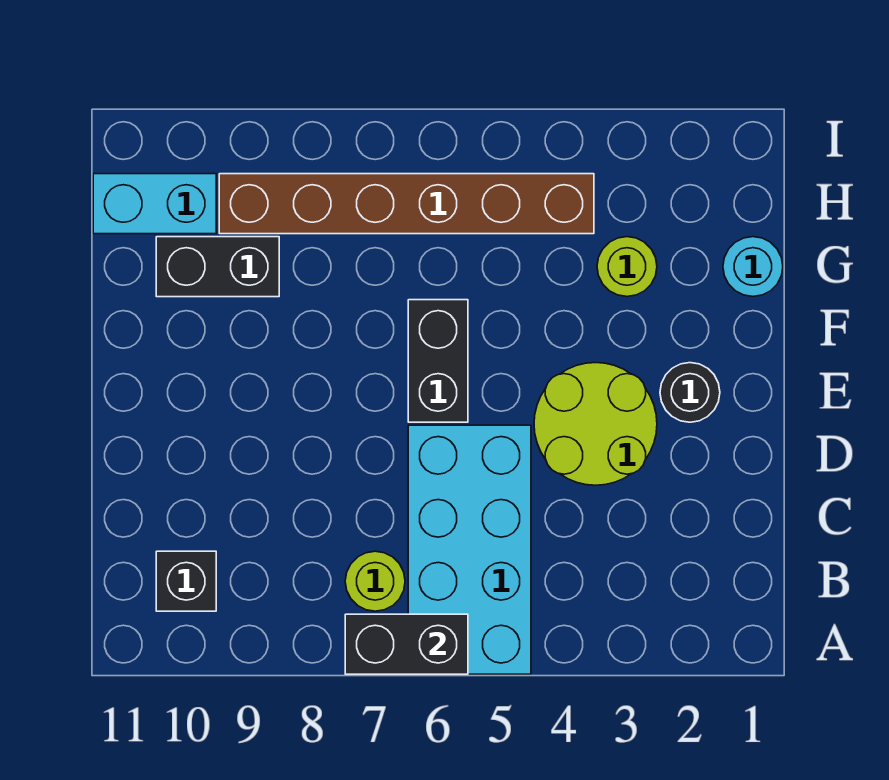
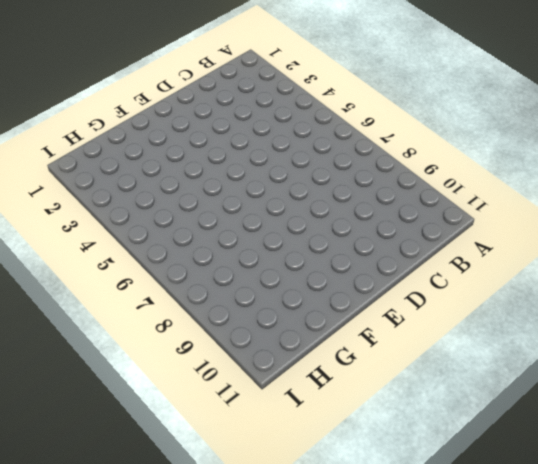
none -> cyan brick A5:D6 level 1
none -> lime round brick B7 level 1
none -> black brick B10 level 1

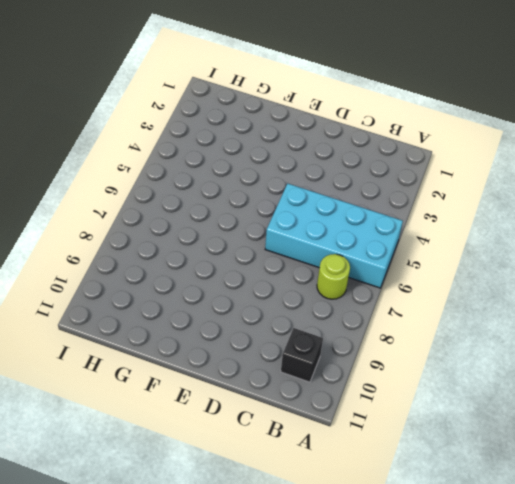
none -> lime round brick D3:E4 level 1
none -> black round brick E2 level 1
none -> black brick E6:F6 level 1

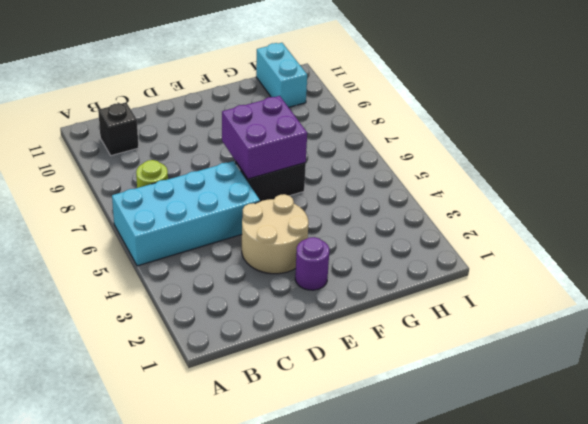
tan round brick D3:E4 level 1 -> lime round brick D3:E4 level 1
purple round brick E2 level 1 -> black round brick E2 level 1
purple brick E6:F7 level 2 -> none
none -> cyan round brick G1 level 1
none -> lime round brick G3 level 1
none -> black brick G9:G10 level 1

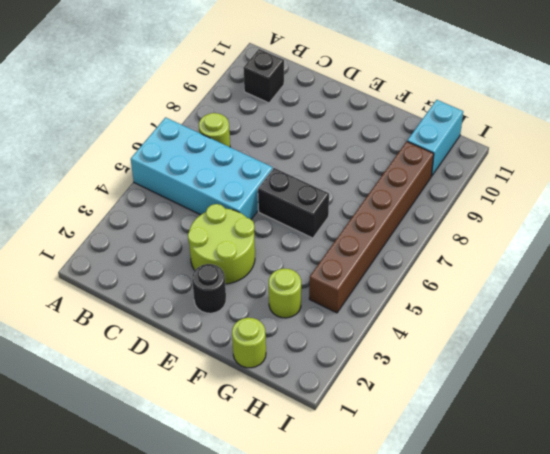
lime round brick G1 level 1 -> cyan round brick G1 level 1
none -> black brick G9:G10 level 1
none -> black brick A6:A7 level 2

